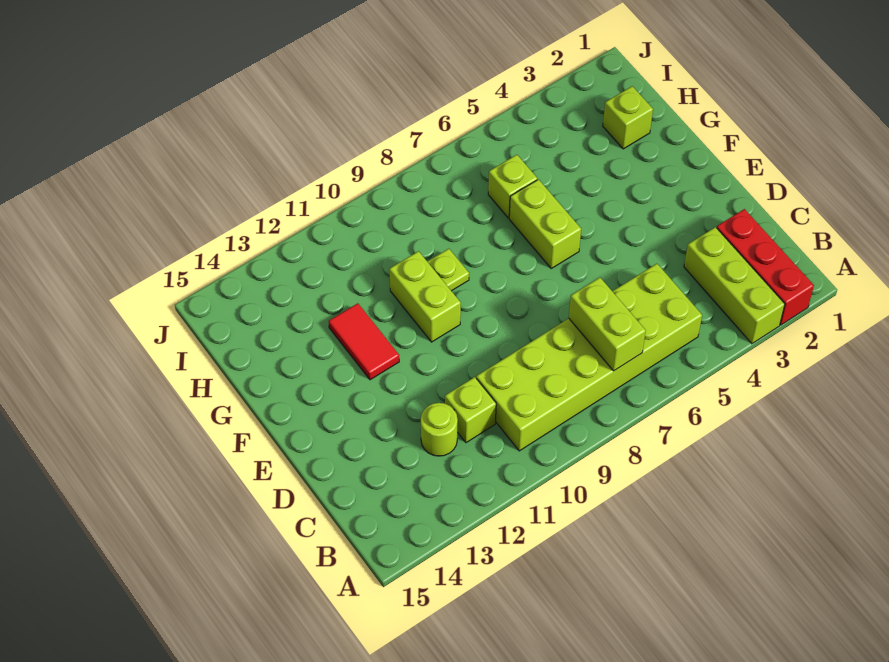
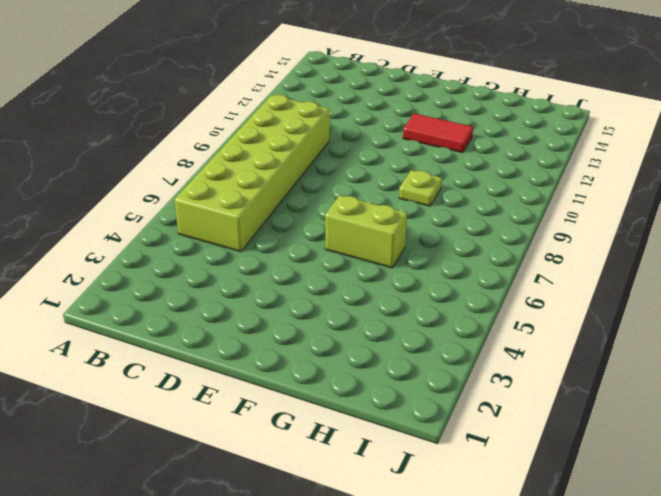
none -> red brick A2:C2 level 1
none -> lime brick A3:C3 level 1
none -> lime brick C11 level 1

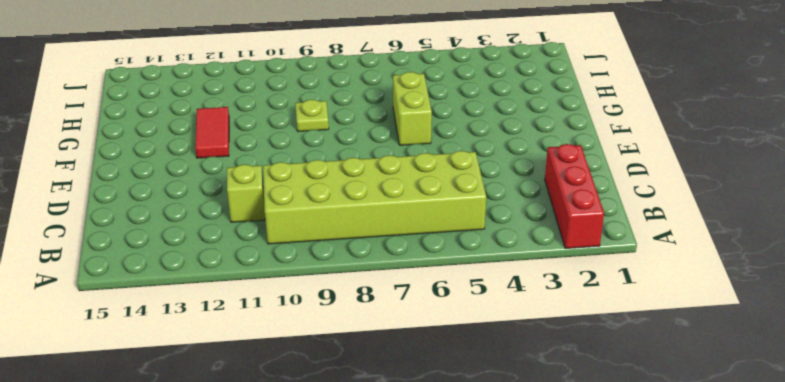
none -> lime brick A3:C3 level 1
none -> lime round brick C12 level 1
none -> lime brick F10:G10 level 1

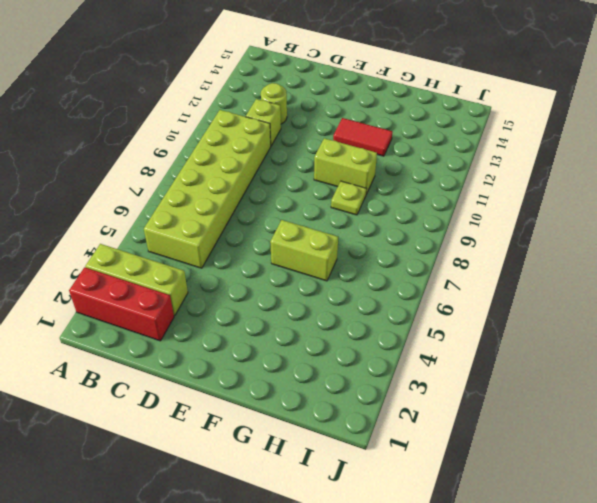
none -> lime brick H2 level 1
none -> lime brick H6 level 1
none -> lime brick B7:C7 level 2

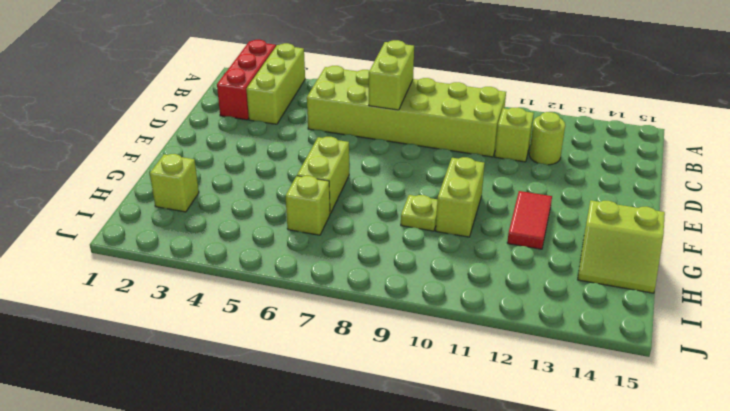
lime slope G14:H15 level 1 top G -> none

